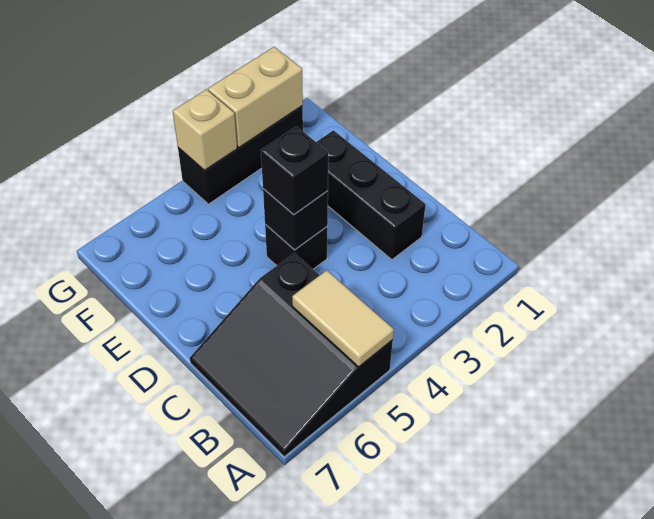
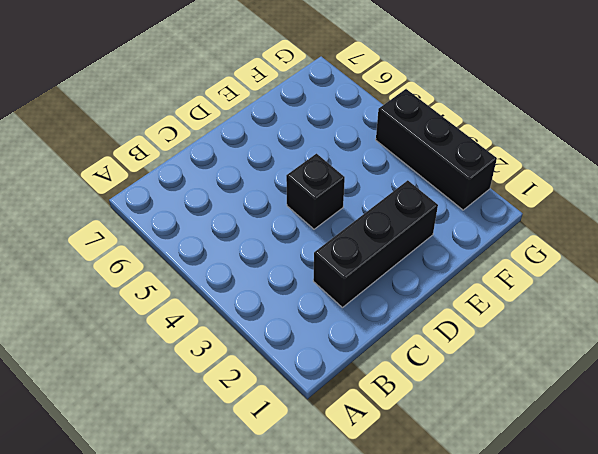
none -> black slope A5:C7 level 1 top 5
none -> tan tile A5:B5 level 2

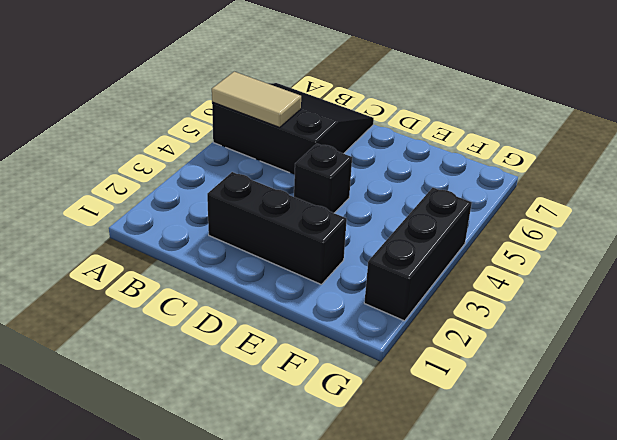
none -> black brick D4 level 2
none -> tan brick G2:G3 level 2

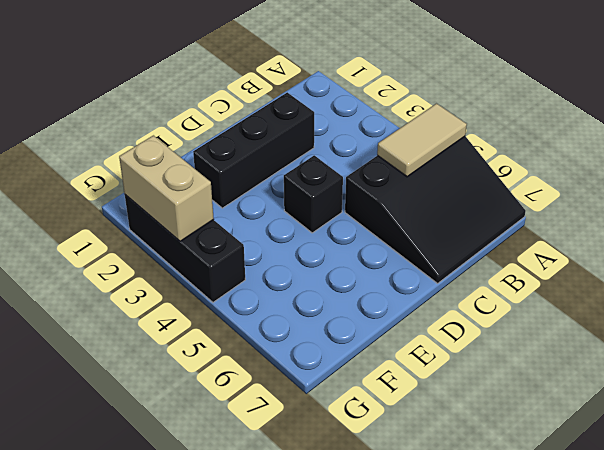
none -> black brick D4 level 2
none -> tan brick G4 level 2

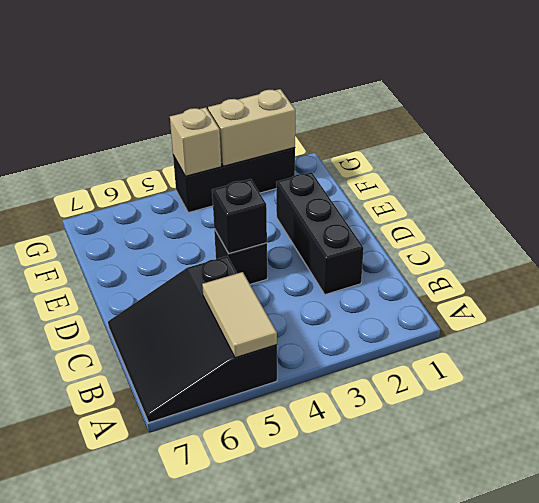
none -> black brick D4 level 3

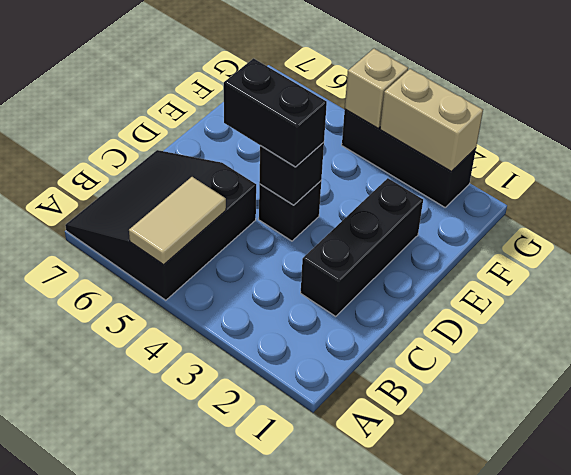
black brick D4:D5 level 3 -> black brick D4 level 3

